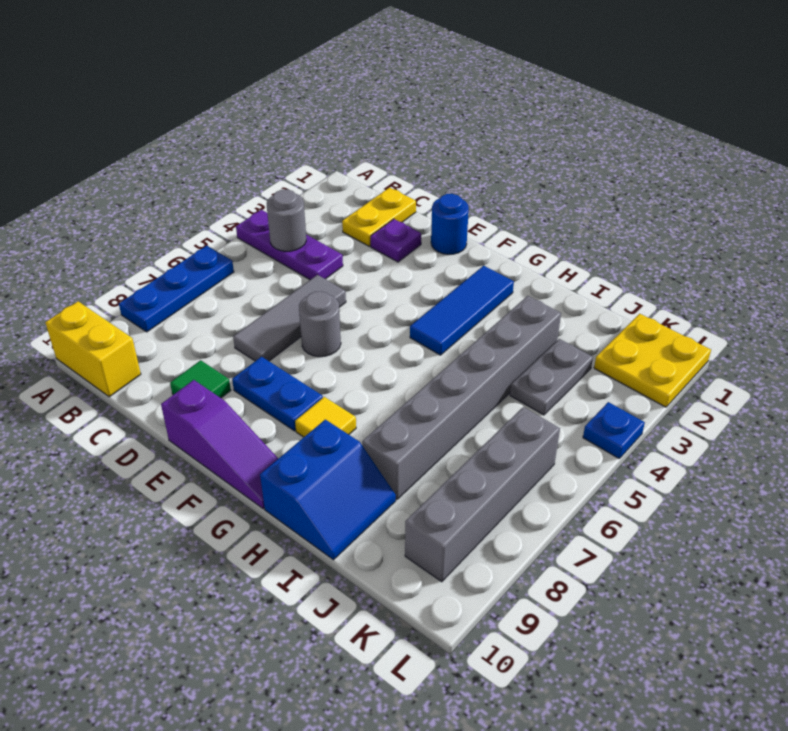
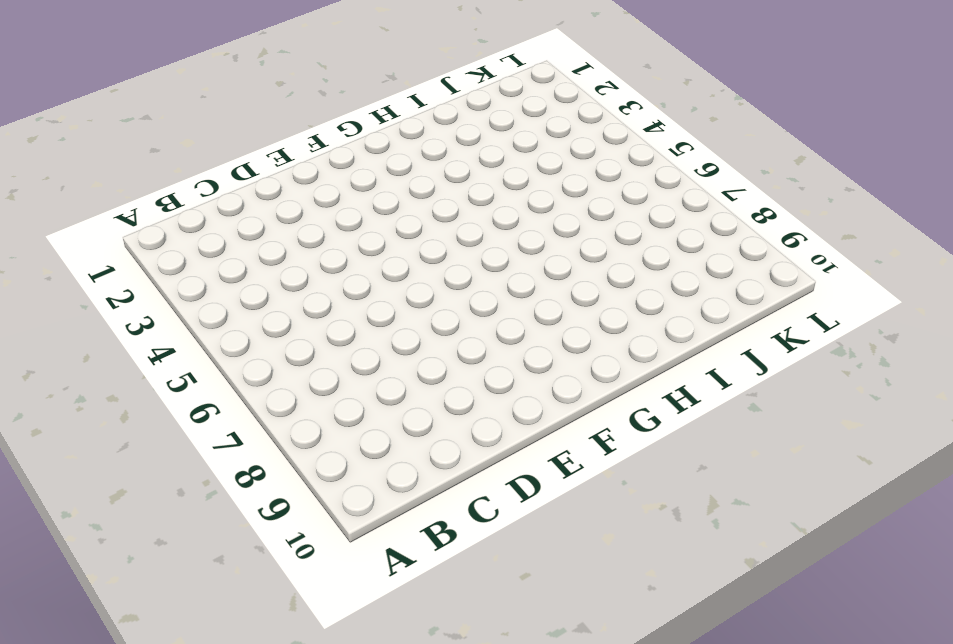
none -> purple plate A4:C4 level 1
none -> blue plate A6:A8 level 1
none -> yellow brick A10:B10 level 1

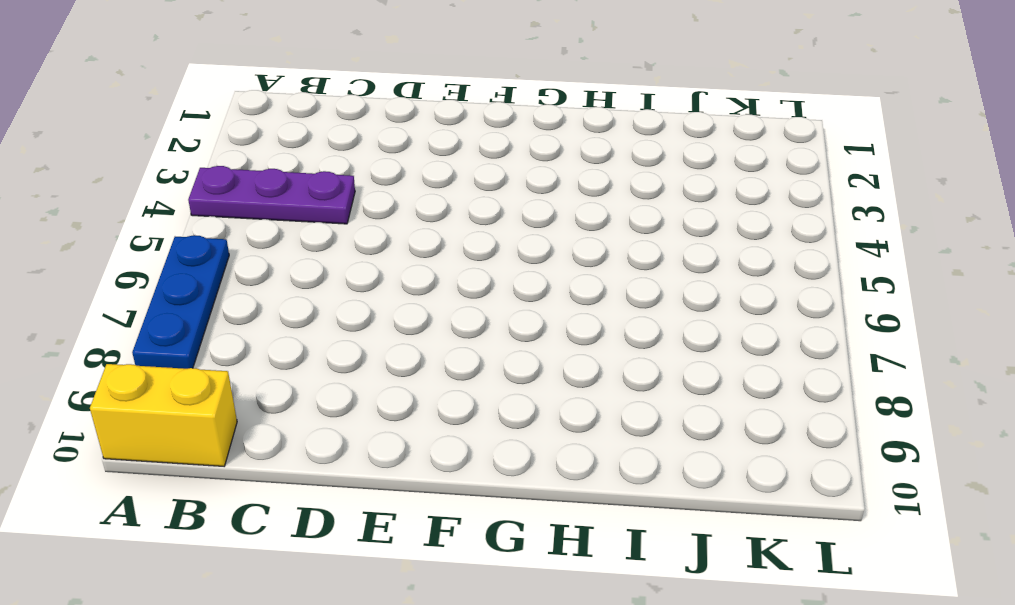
none -> yellow plate C1:C2 level 1
none -> purple plate D2 level 1
none -> grey tile D5:D7 level 1

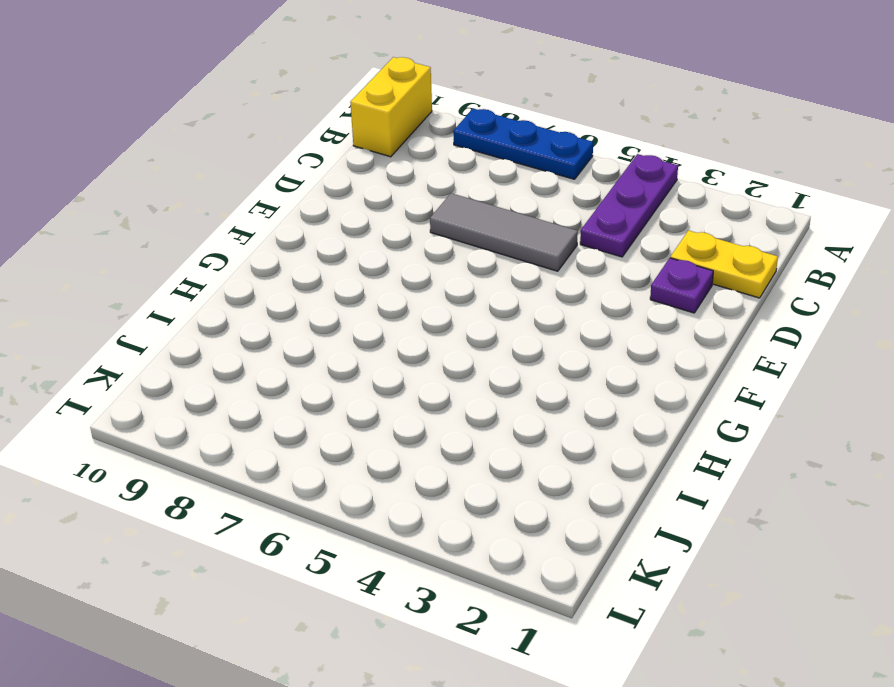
none -> green tile D9 level 1
none -> blue round brick E1 level 1
none -> grey round brick E6 level 1

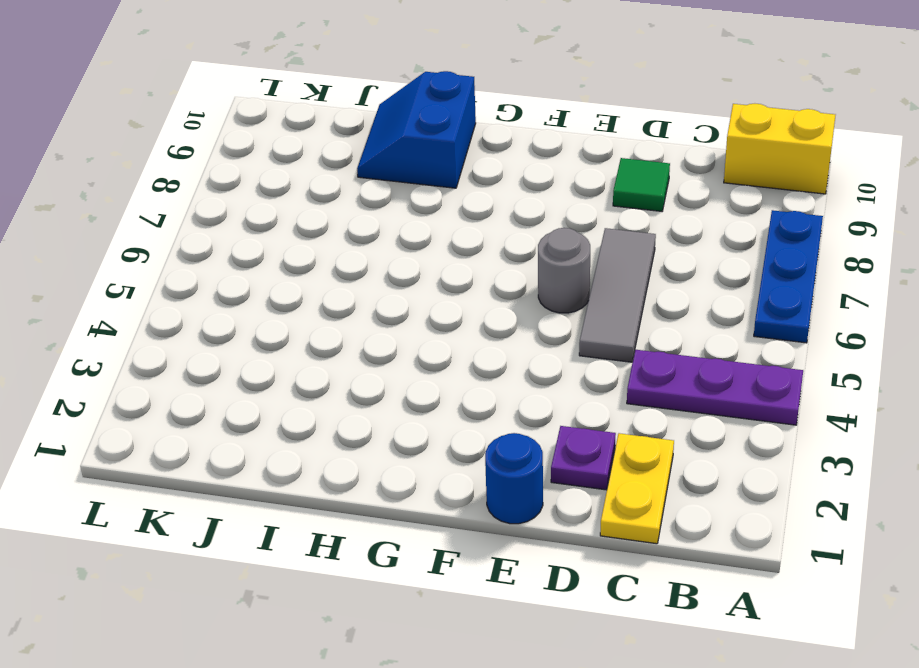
none -> blue plate E8:F8 level 1
none -> purple slope E10:G10 level 1 top E
none -> blue tile G2:G4 level 1

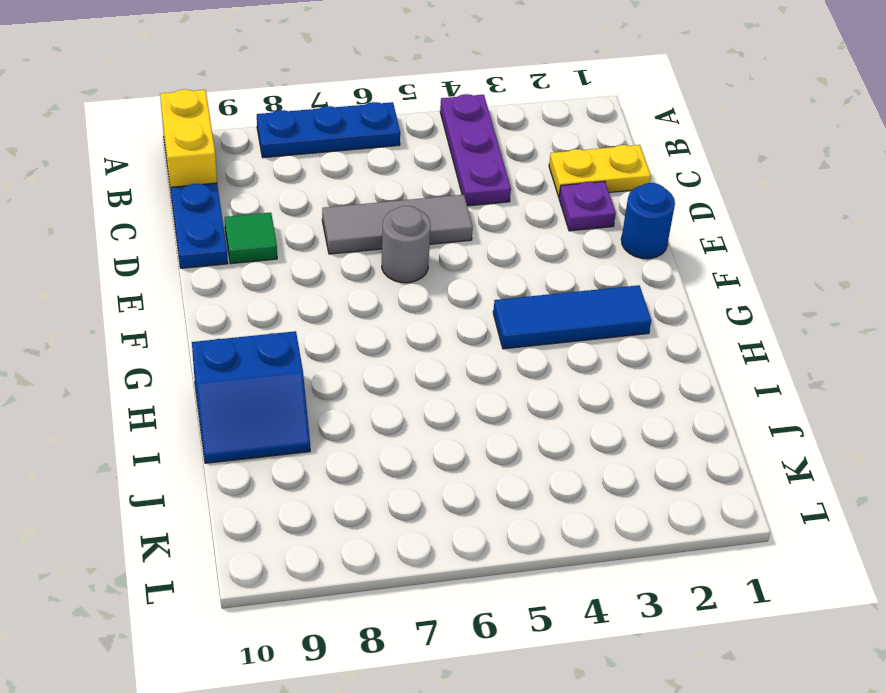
blue plate C10:D10 level 1 -> blue plate E8:F8 level 1
none -> purple slope E10:G10 level 1 top E
none -> yellow tile G8 level 1
none -> grey brick I3:I8 level 1

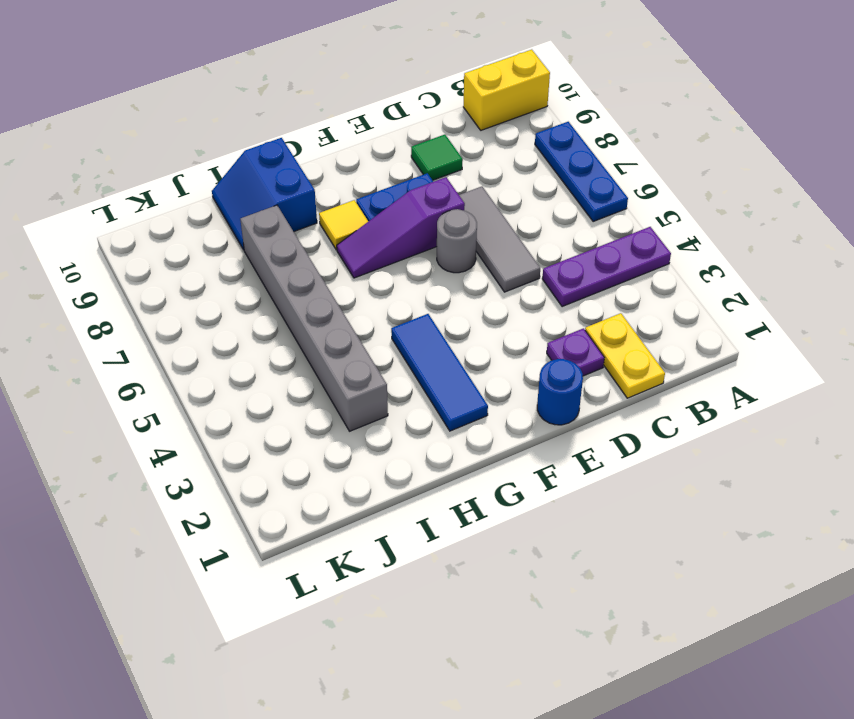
purple slope E7:G7 level 1 top E -> purple slope E10:G10 level 1 top E
none -> grey plate J3:J4 level 1
none -> yellow plate K1:L2 level 1
none -> grey brick K6:K9 level 1

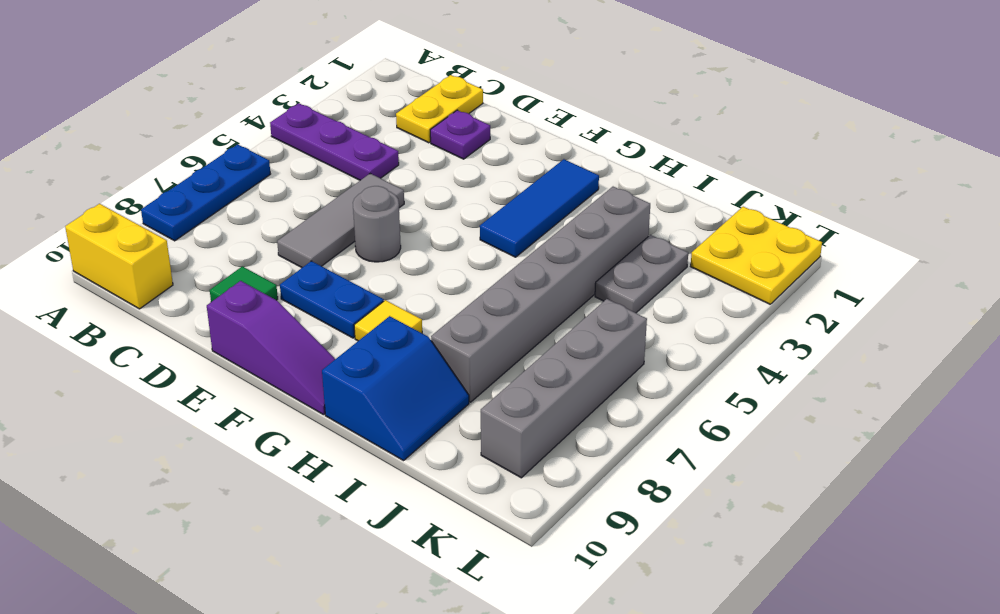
none -> blue round brick E1 level 1
none -> blue plate L4 level 1
none -> grey round brick B4 level 2

